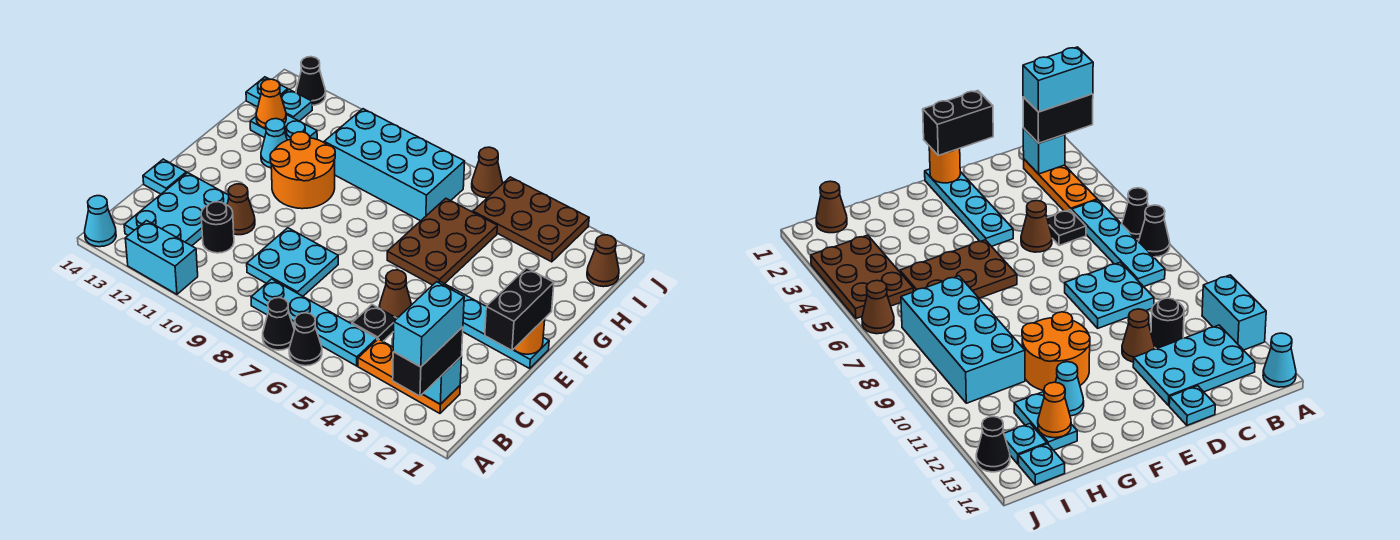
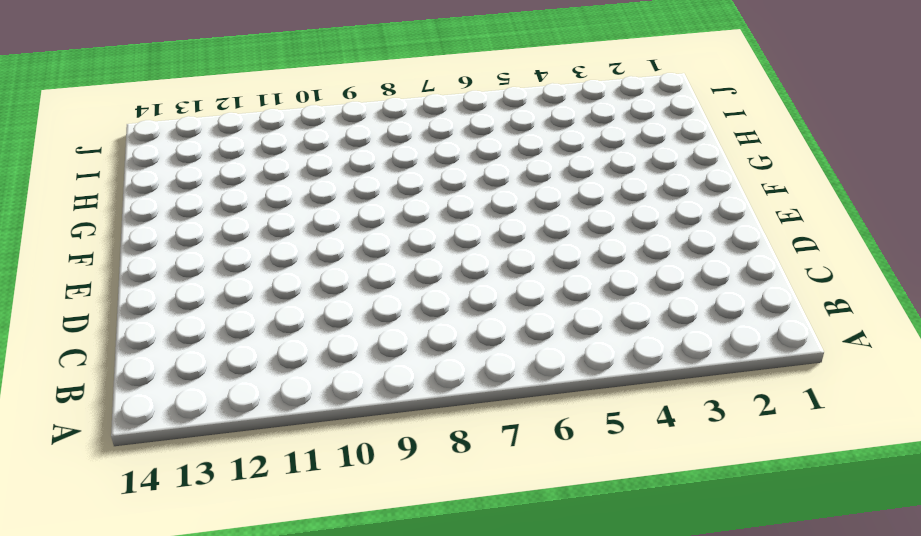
none -> black cone A6 level 1
none -> black cone A7 level 1
none -> cyan brick A11:A12 level 1
none -> cyan cone A14 level 1

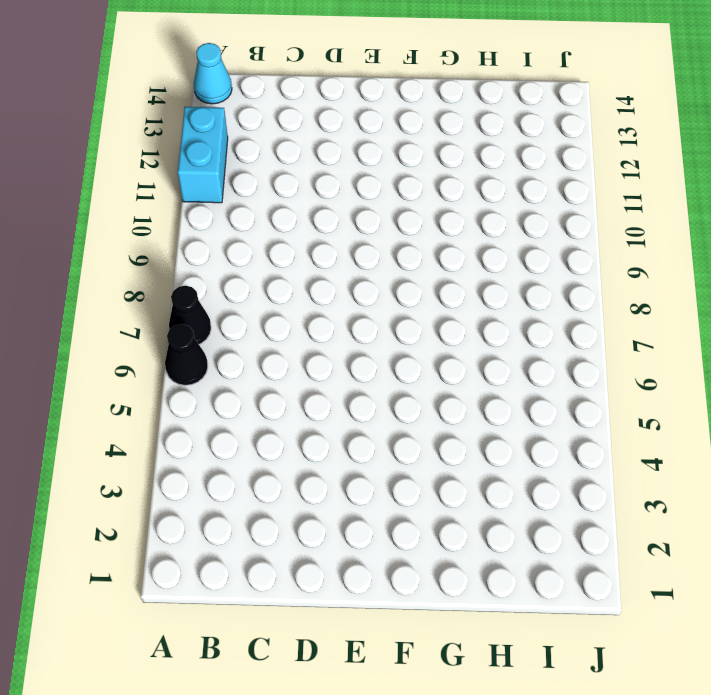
none -> orange plate B2:B4 level 1
none -> cyan plate B5:B8 level 1
none -> cyan plate B12:D13 level 1
none -> black plate C5 level 1

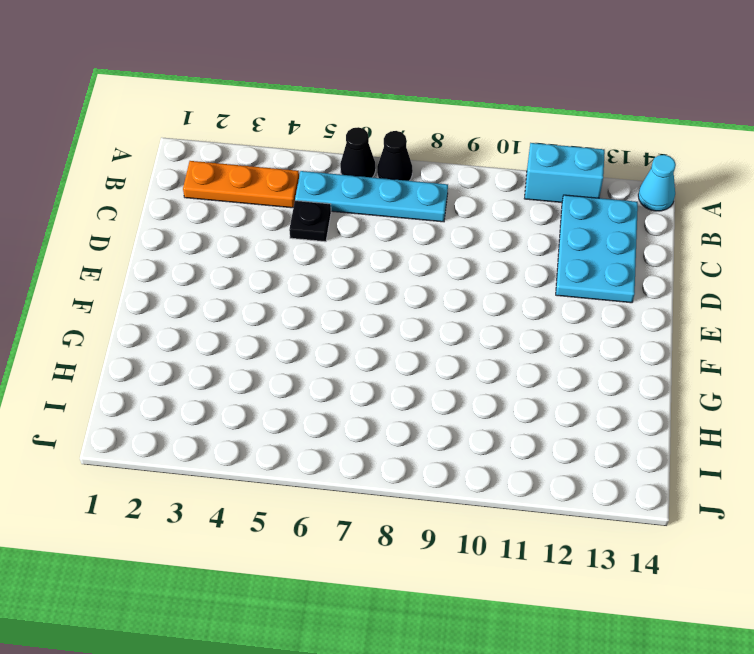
none -> cyan plate C8:D9 level 1
none -> black round brick C11 level 1
none -> brown cone D5 level 1
none -> brown cone D11 level 1

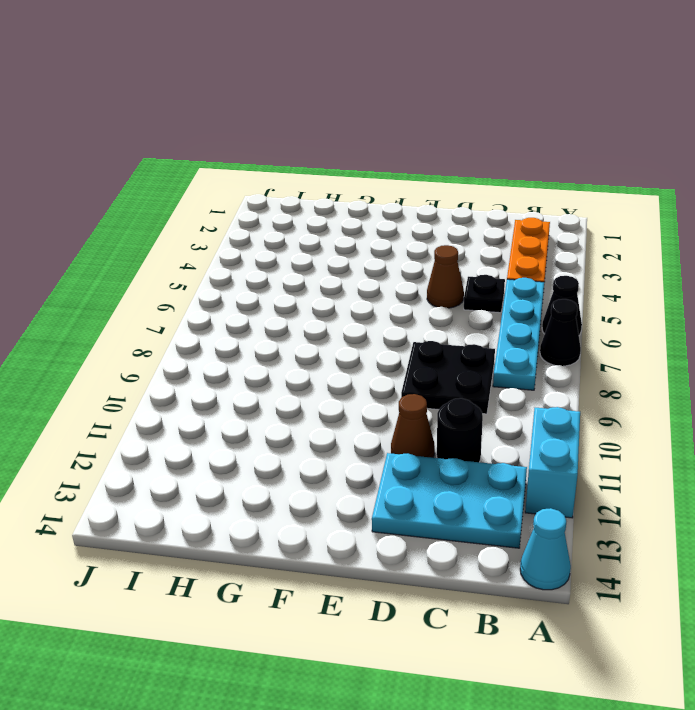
black plate C8:D9 level 1 -> cyan plate C8:D9 level 1
none -> cyan plate D14 level 1
none -> cyan plate E1:E4 level 1
none -> brown plate F5:H6 level 1
none -> orange round brick F10:G11 level 1

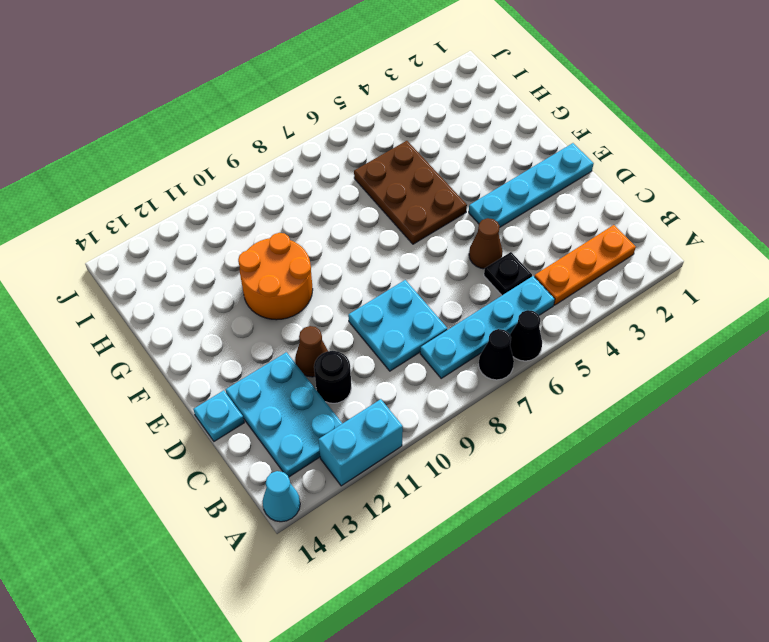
none -> cyan cone G12 level 1
none -> cyan brick H7:I10 level 1
none -> cyan plate H12:H13 level 1
none -> brown cone I1 level 1

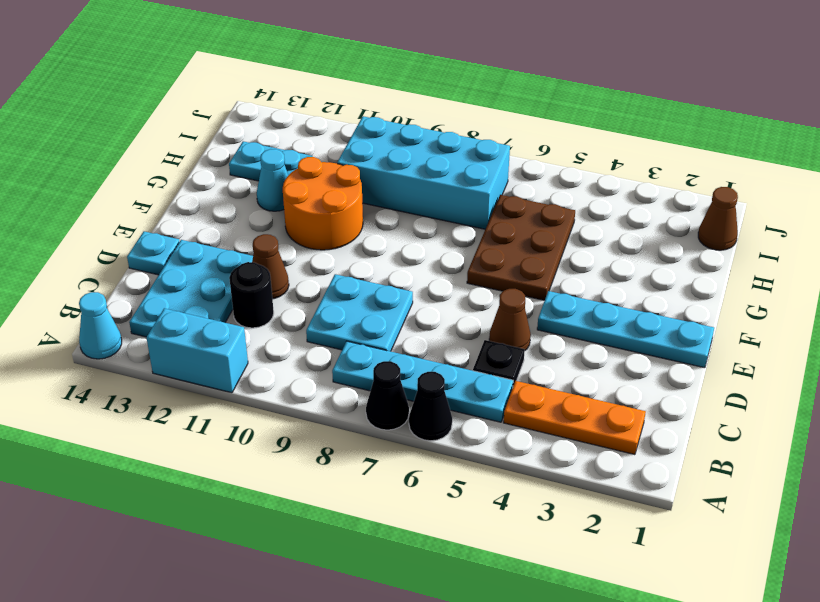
none -> brown plate I3:J5 level 1
none -> cyan plate I13 level 1
none -> cyan plate I14 level 1
none -> brown cone J6 level 1

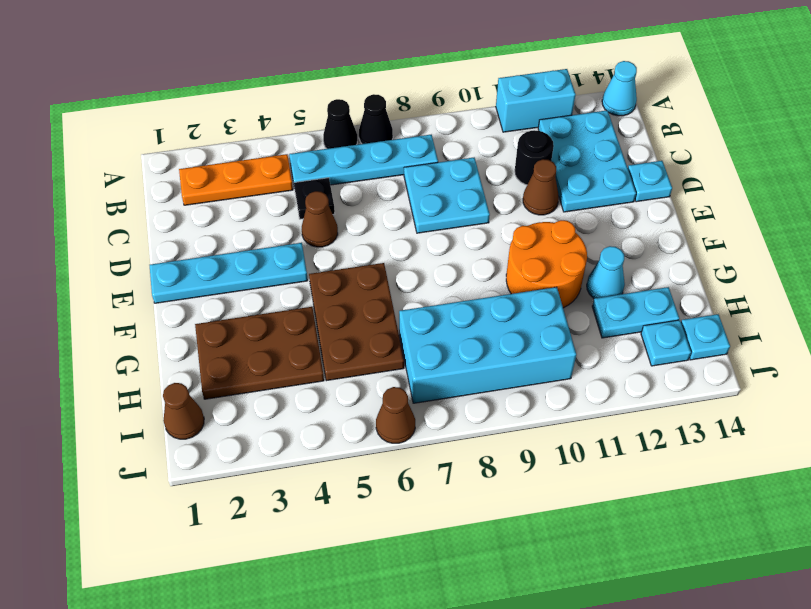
brown plate G2:H4 level 1 -> brown plate I3:J5 level 1
none -> black cone J13 level 1
none -> cyan brick B2 level 2
none -> orange round brick E1 level 2
none -> orange cone H13 level 2

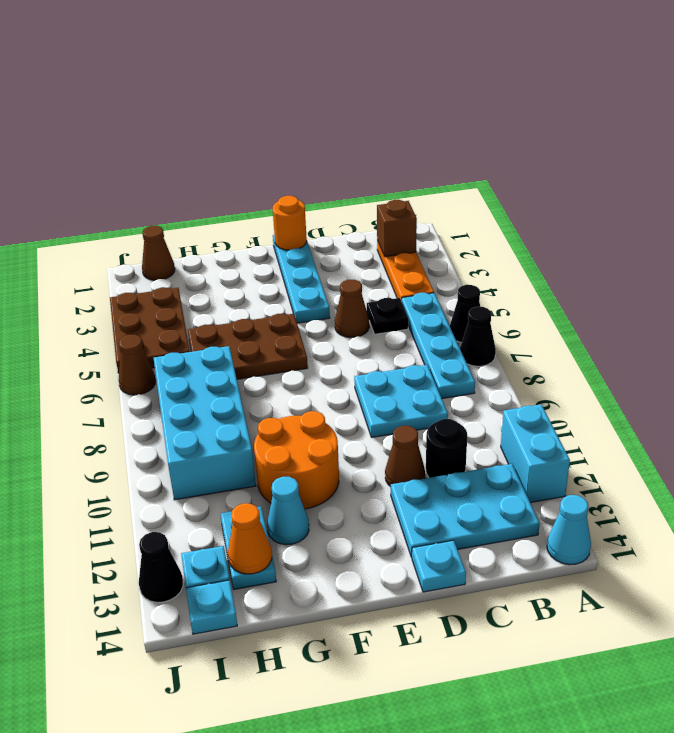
brown brick B2 level 2 -> cyan brick B2 level 2
none -> black brick A2:B2 level 3
none -> black brick D1:E1 level 3
none -> cyan brick A2:B2 level 4

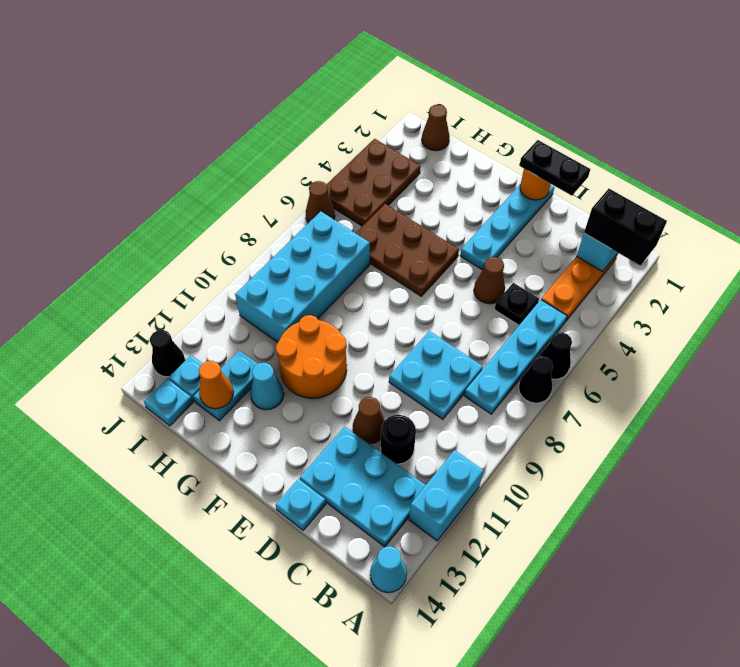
black plate D1:E1 level 3 -> black brick D1:E1 level 3
none -> cyan brick A2:B2 level 4

